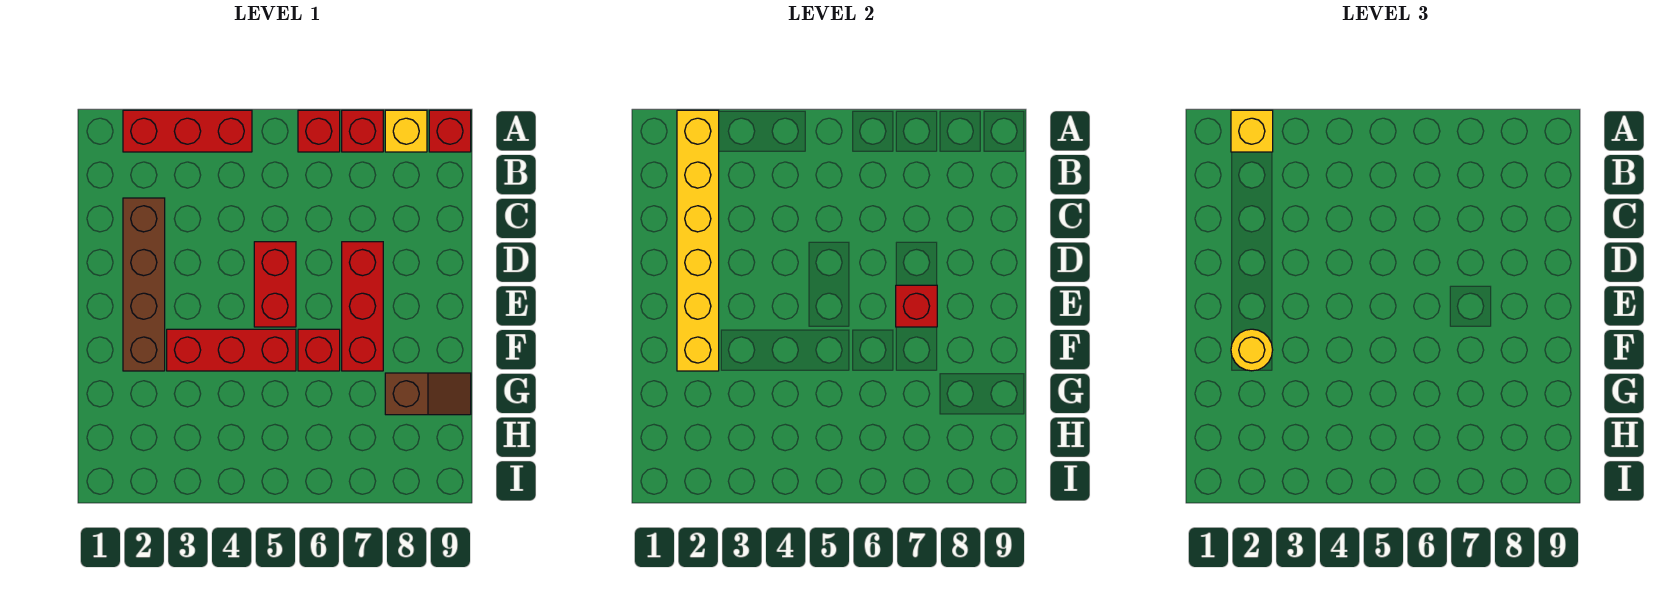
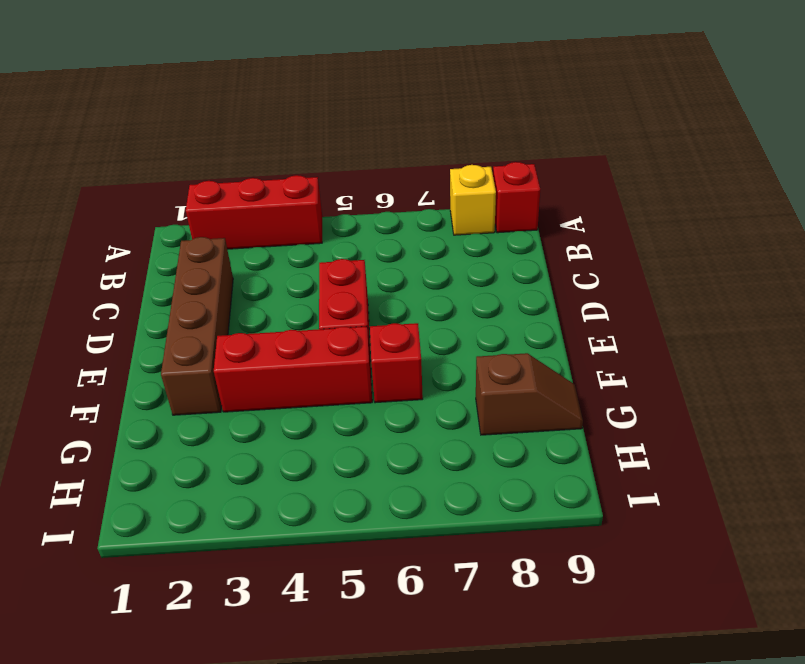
none -> red brick A6 level 1
none -> red brick A7 level 1
none -> red brick D7:F7 level 1

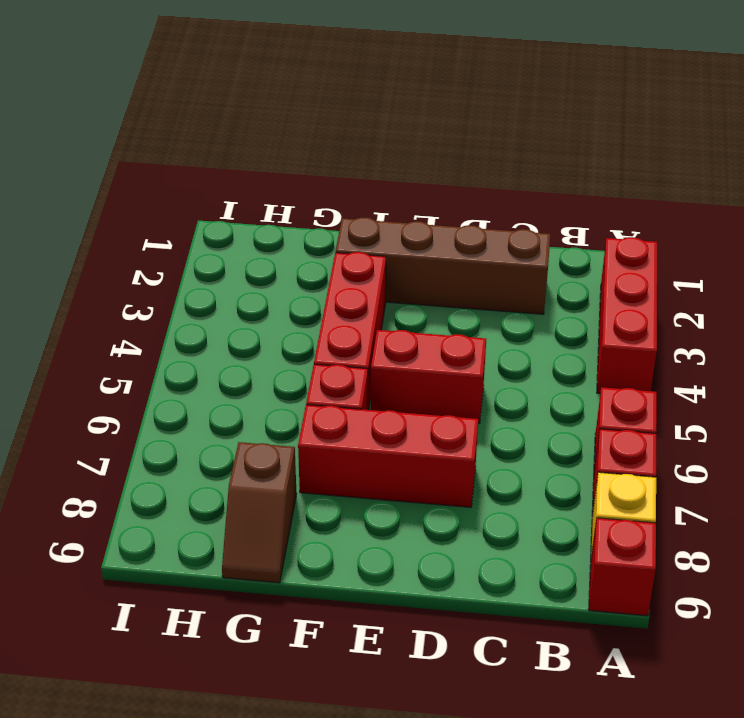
none -> yellow brick A2:F2 level 2
none -> red brick E7 level 2
none -> yellow brick A2 level 3

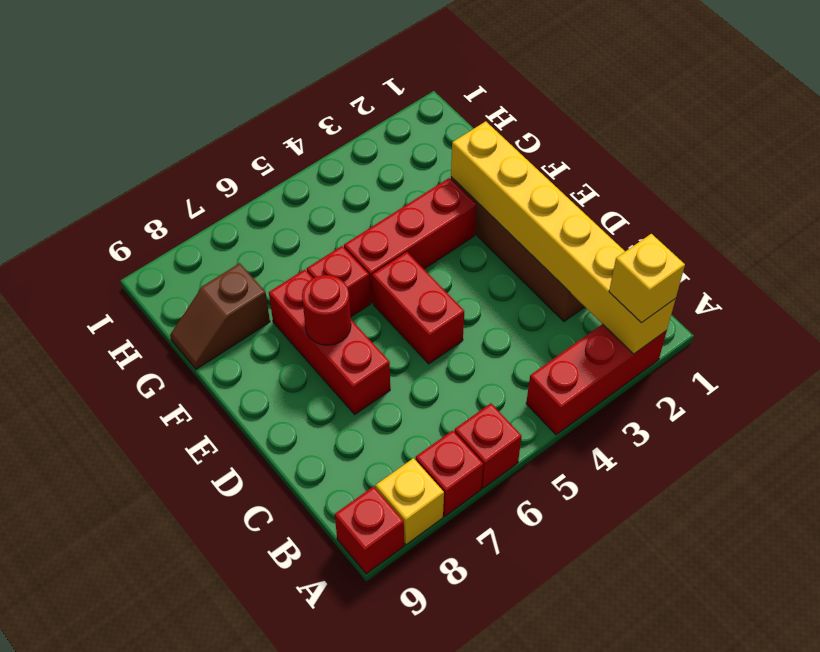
red round brick E7 level 2 -> red brick E7 level 2
none -> yellow round brick F2 level 3

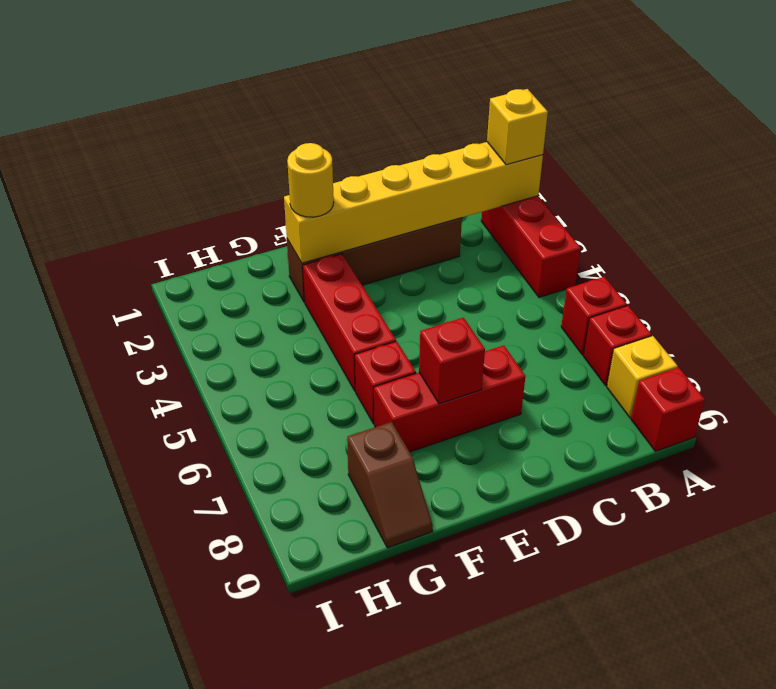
none -> red brick D5:E5 level 1

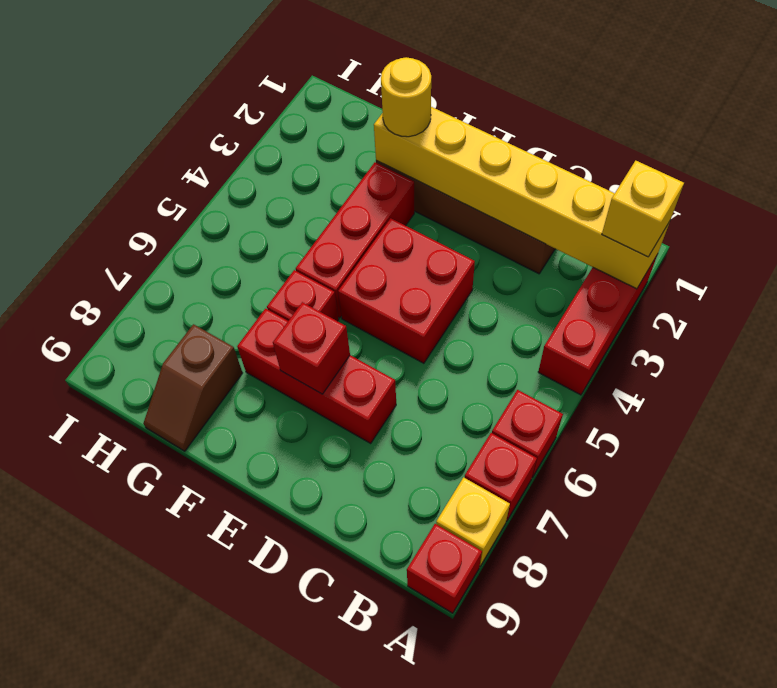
red brick D4:E5 level 1 -> red brick D5:E5 level 1

